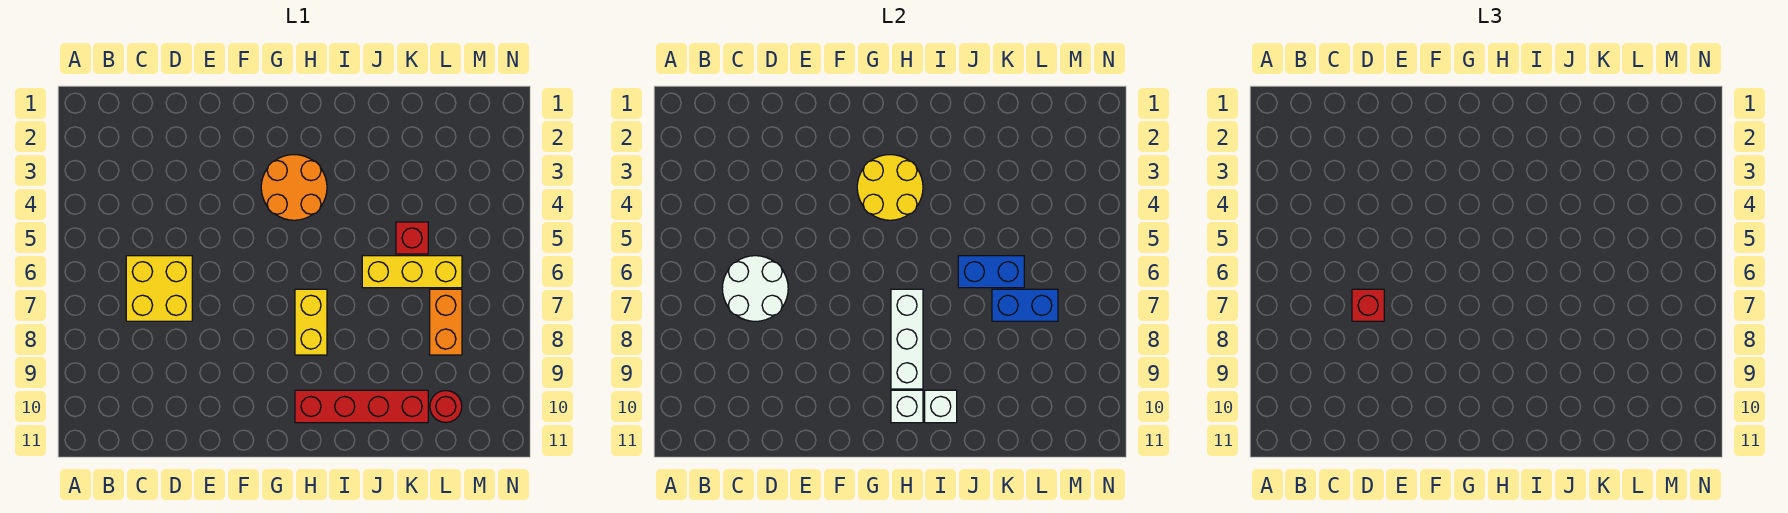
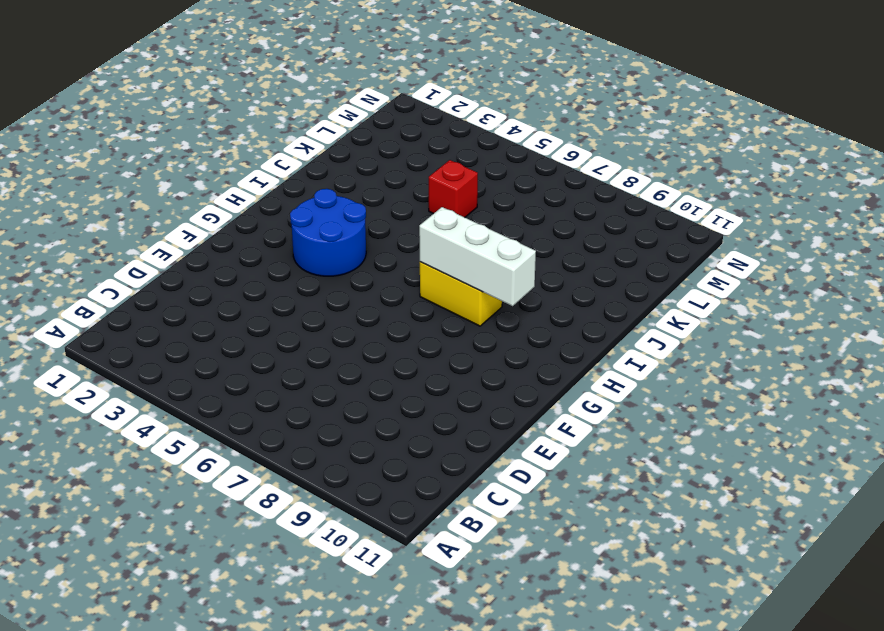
blue round brick G3:H4 level 1 -> orange round brick G3:H4 level 1
none -> yellow brick C6:D7 level 1
none -> red brick H10:K10 level 1
none -> yellow brick J6:L6 level 1

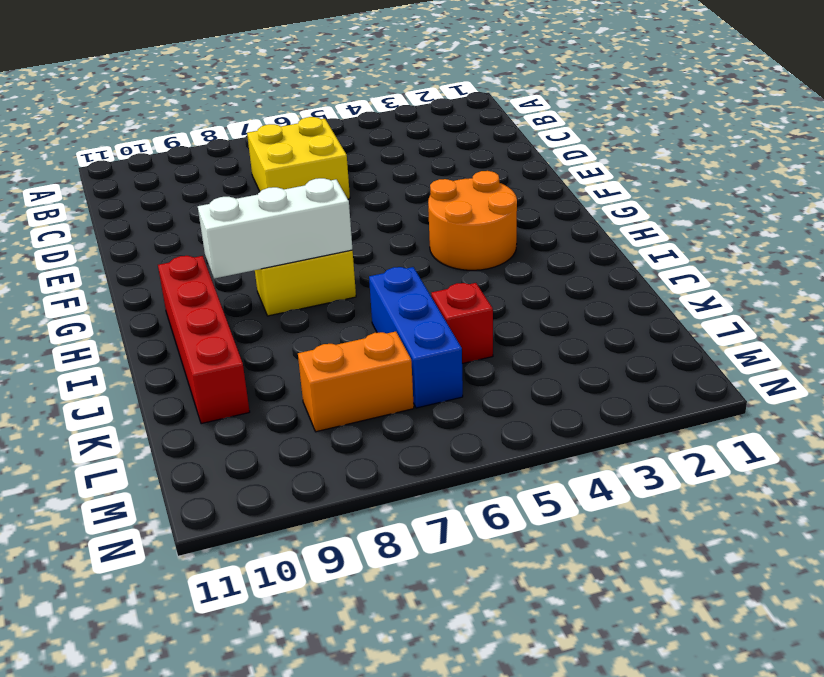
blue brick J6:L6 level 1 -> yellow brick J6:L6 level 1
none -> red round brick L10 level 1
none -> white round brick C6:D7 level 2
none -> yellow round brick G3:H4 level 2

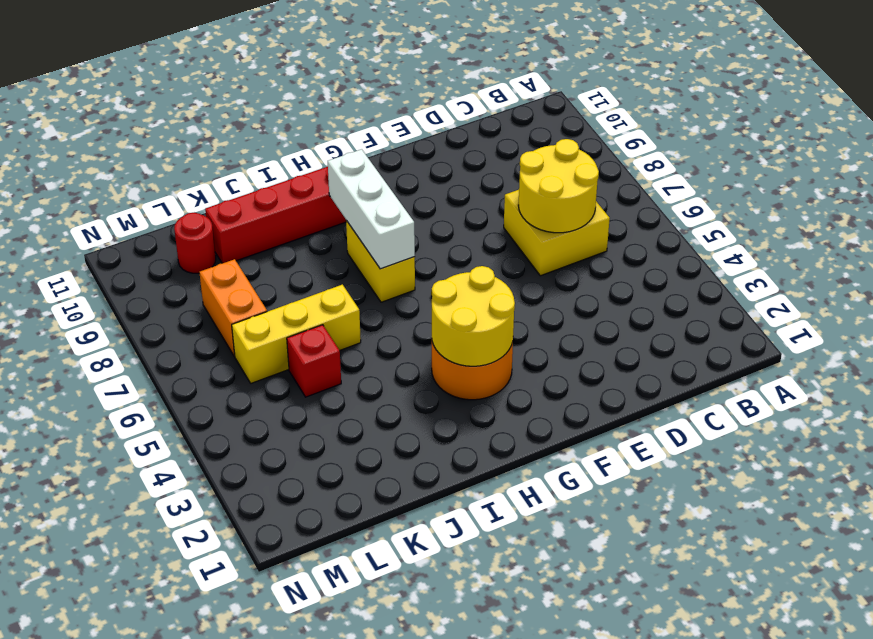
yellow round brick C6:D7 level 2 -> white round brick C6:D7 level 2
none -> white brick H10 level 2
none -> white brick I10 level 2
none -> blue brick J6:K6 level 2

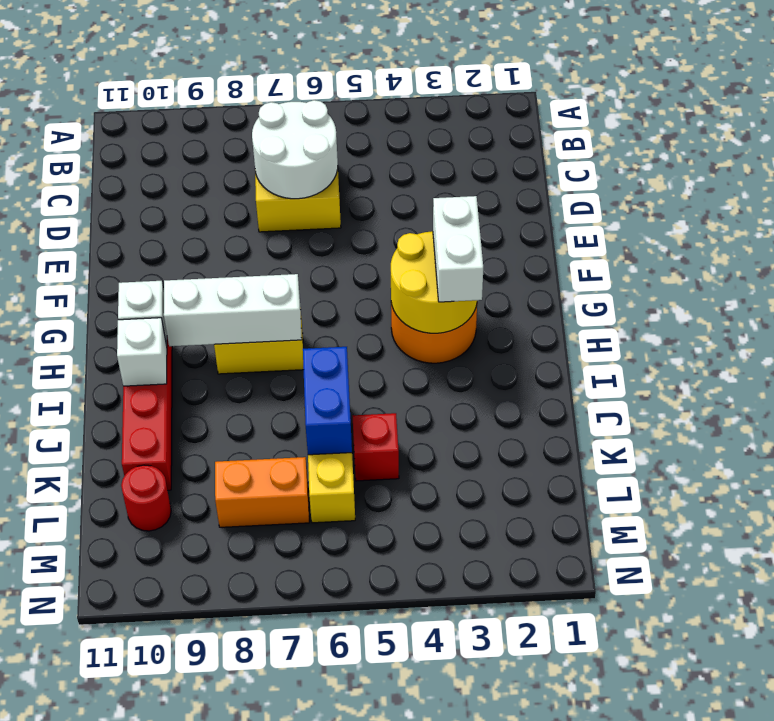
white brick G3:H3 level 3 -> none
none -> blue brick K7:L7 level 2
none -> red brick D7 level 3

